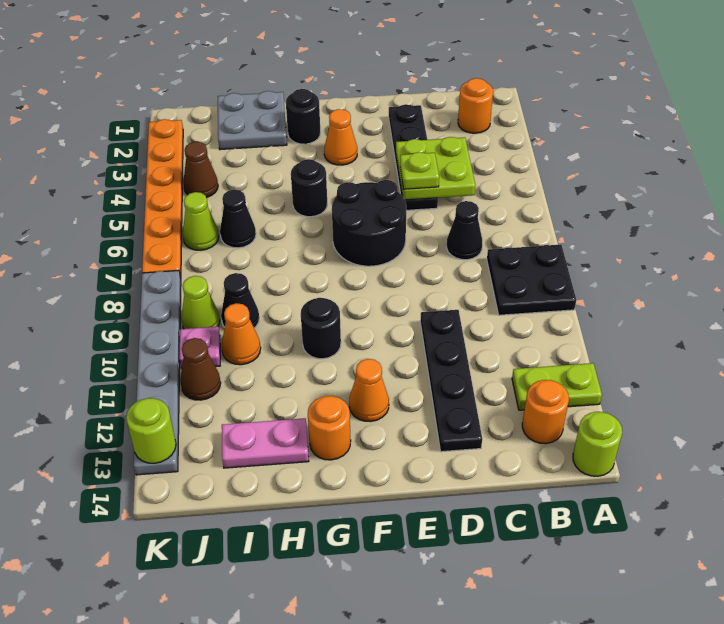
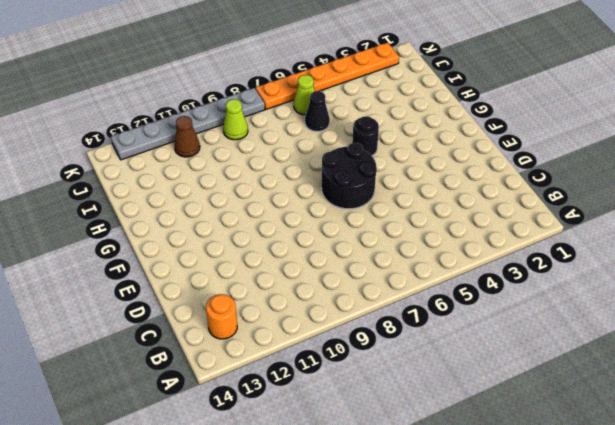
none -> black plate A8:B9 level 1
none -> lime plate A12:B12 level 1
none -> lime round brick A14 level 1
none -> orange round brick B2 level 1

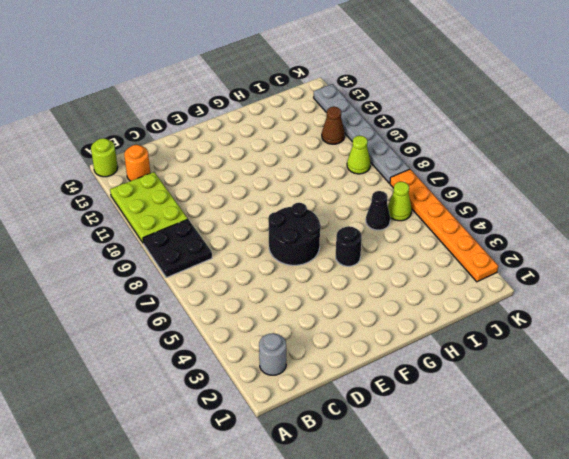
lime plate A10:B12 level 1 -> lime plate A12:B12 level 1
grey round brick B2 level 1 -> orange round brick B2 level 1
none -> black cone C7 level 1
none -> black plate D2:D5 level 1
none -> black plate D10:D13 level 1
none -> orange cone F3 level 1

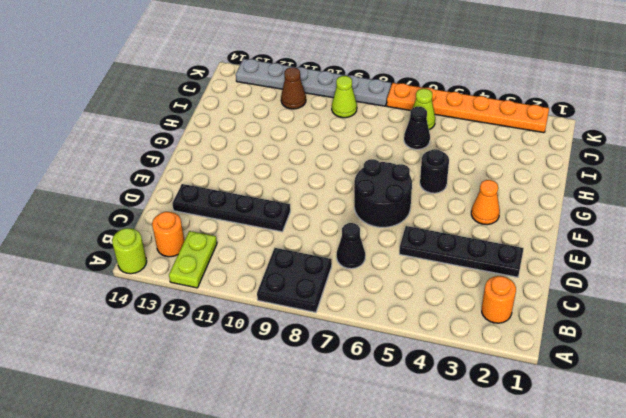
none -> orange cone F12 level 1
none -> black round brick G2 level 1
none -> black round brick G10 level 1
none -> orange round brick G13 level 1

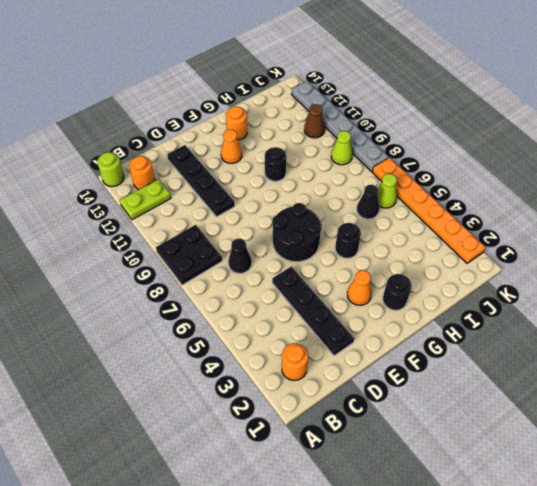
none -> grey plate H1:I2 level 1
none -> pink plate H13:I13 level 1
none -> black cone I9 level 1
none -> orange cone I10 level 1

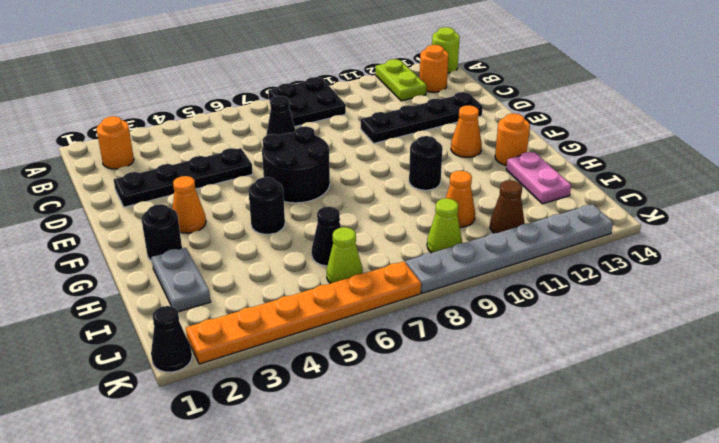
grey plate H2:I2 level 1 -> grey plate H1:I2 level 1
black cone K1 level 1 -> black cone I9 level 1
none -> brown cone J4 level 1
none -> pink plate J10 level 1
none -> lime plate C4:D5 level 2
none -> lime round brick K13 level 2

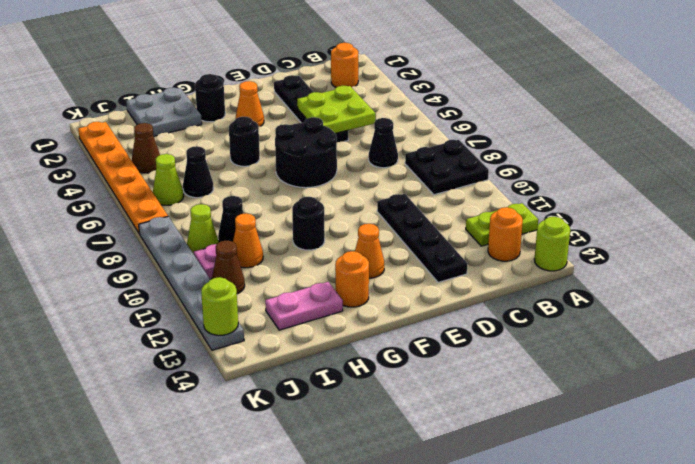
none -> lime plate D5 level 3

